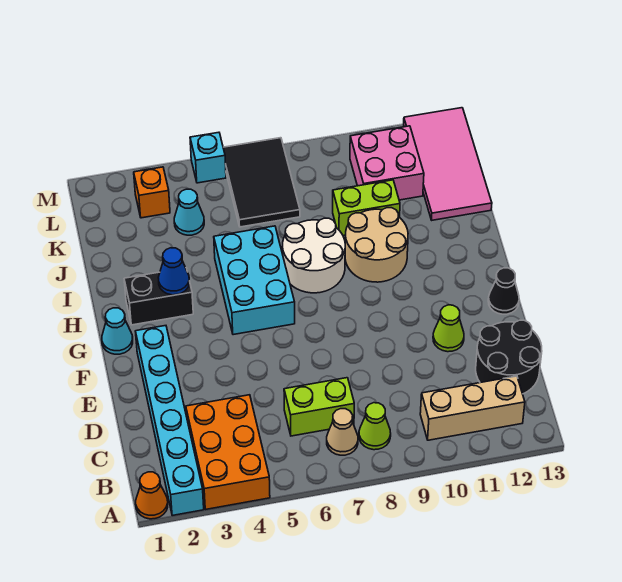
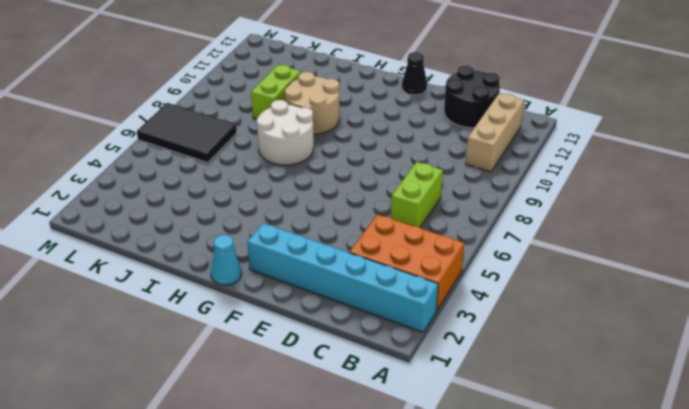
none -> orange cone A1 level 1
none -> tan cone B7 level 1
none -> lime cone B8 level 1

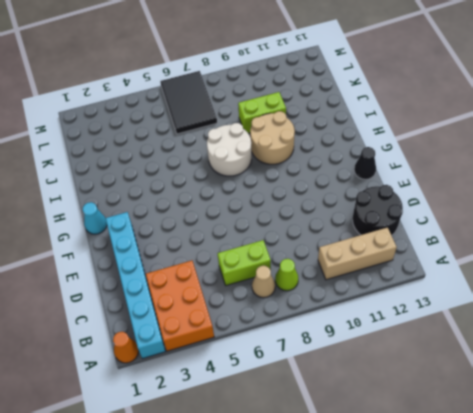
none -> lime cone E11 level 1
none -> cyan brick G5:I6 level 1
none -> black brick H2:H3 level 1

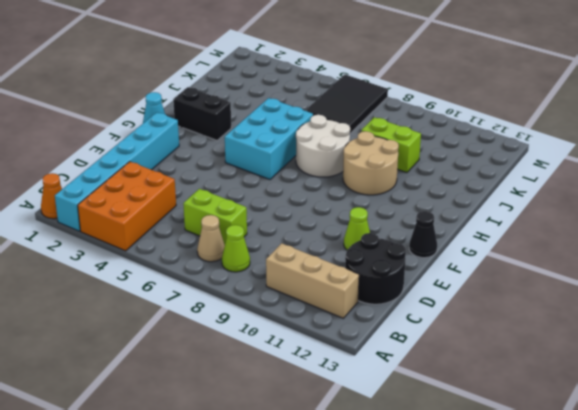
none -> pink tile J12:M13 level 1
none -> cyan cone K4 level 1
none -> pink brick K10:L11 level 1

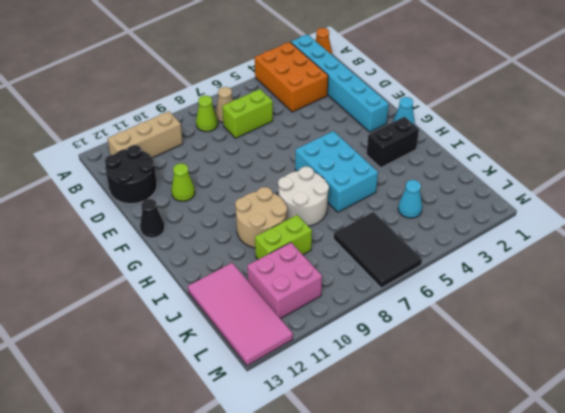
none -> orange brick L3 level 1
none -> cyan brick M5 level 1
none -> blue cone H3 level 2

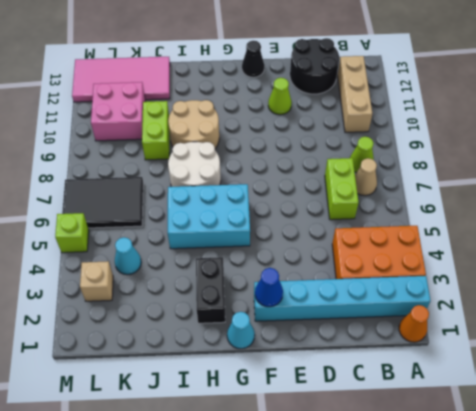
blue cone F2 level 2 -> blue cone H3 level 2
tan brick L3 level 1 -> orange brick L3 level 1
lime brick M5 level 1 -> cyan brick M5 level 1

